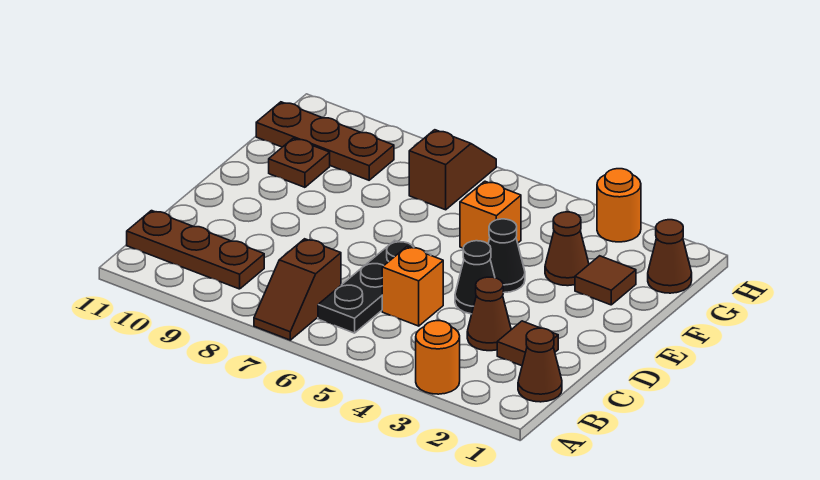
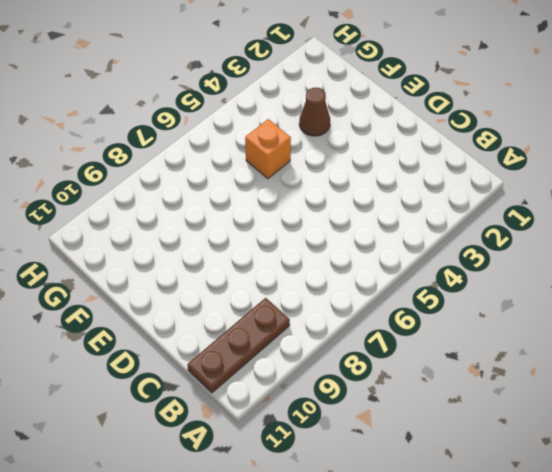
none -> orange round brick A3 level 1
none -> brown slope A7:B7 level 1 top B
none -> brown cone B1 level 1

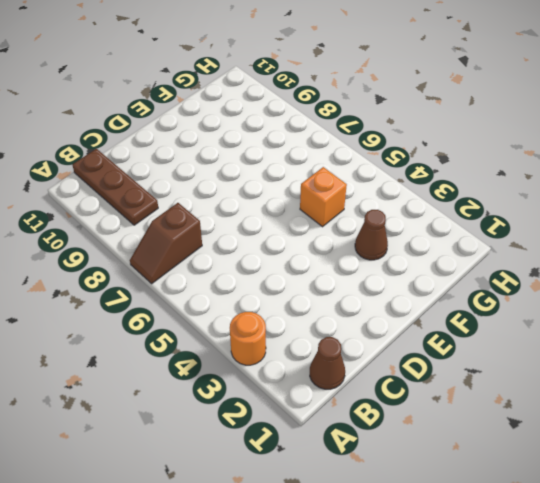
none -> black plate B6:D6 level 1
none -> brown tile C2 level 1
none -> brown cone C3 level 1

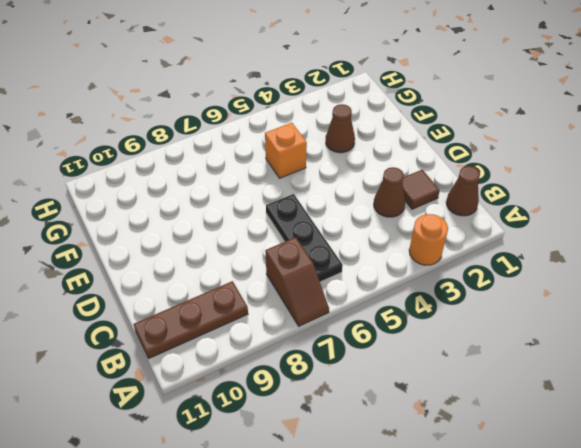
none -> orange brick C5 level 1
none -> black cone D4 level 1
none -> black cone E4 level 1

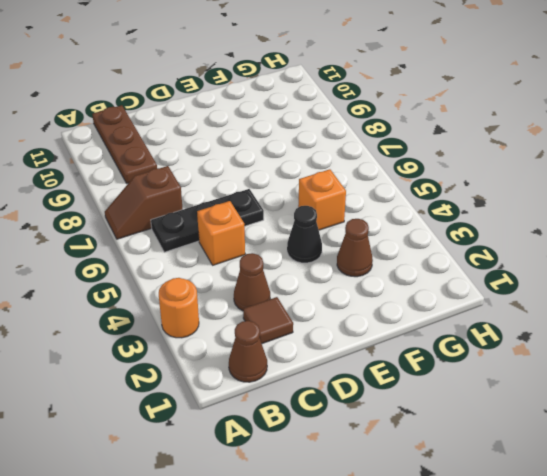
none -> black cone D4 level 1
none -> brown tile F2 level 1
none -> brown plate F10 level 1

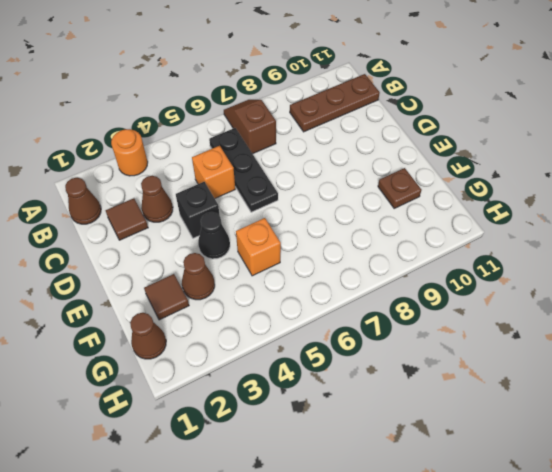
black brick D4 level 1 -> black cone D4 level 1
none -> brown slope G7:H7 level 1 top G
none -> brown plate G9:G11 level 1
none -> orange round brick H3 level 1

